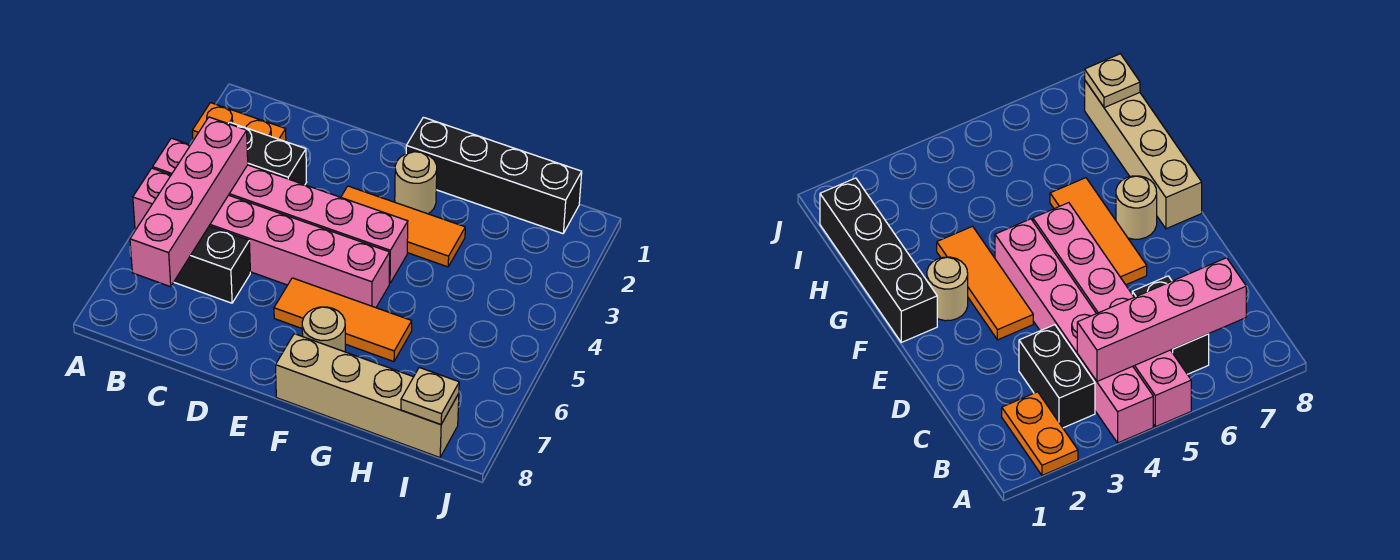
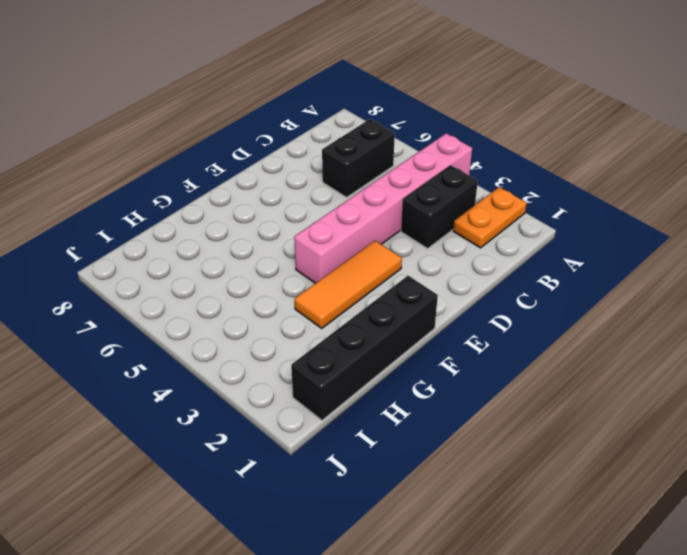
none -> pink brick A5:F5 level 1
none -> orange tile E6:G6 level 1
none -> tan round brick F2 level 1

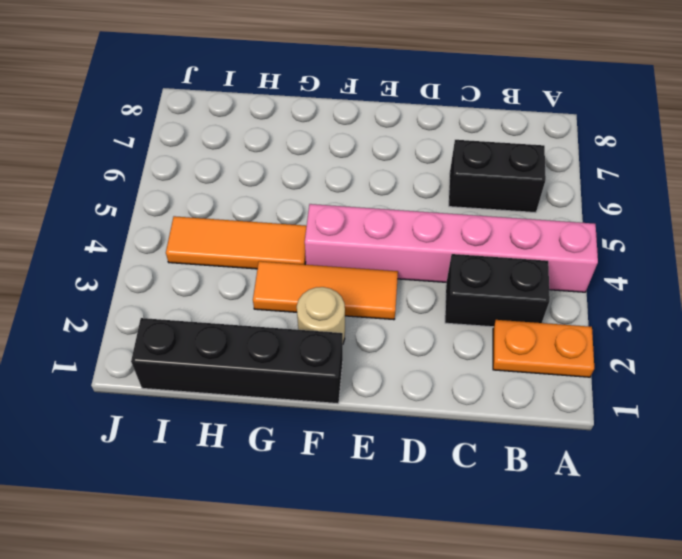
orange tile G4:I4 level 1 -> orange tile E6:G6 level 1
none -> pink brick A5:F5 level 1
none -> tan round brick F7 level 1
none -> tan brick F8:I8 level 1

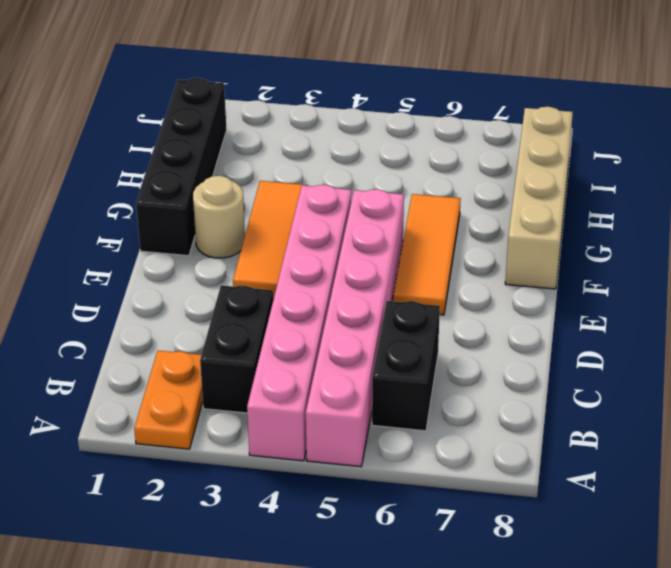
none -> tan round brick F7 level 1
none -> pink brick B4:B7 level 2
none -> tan plate I8 level 2

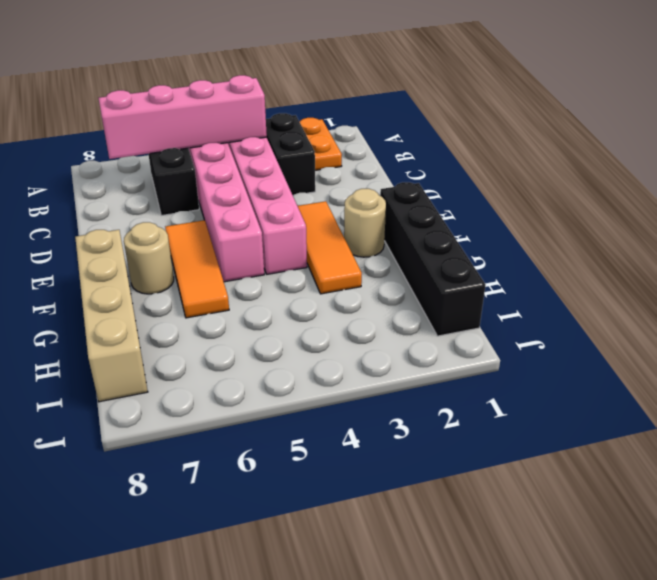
none -> tan plate I8 level 2

